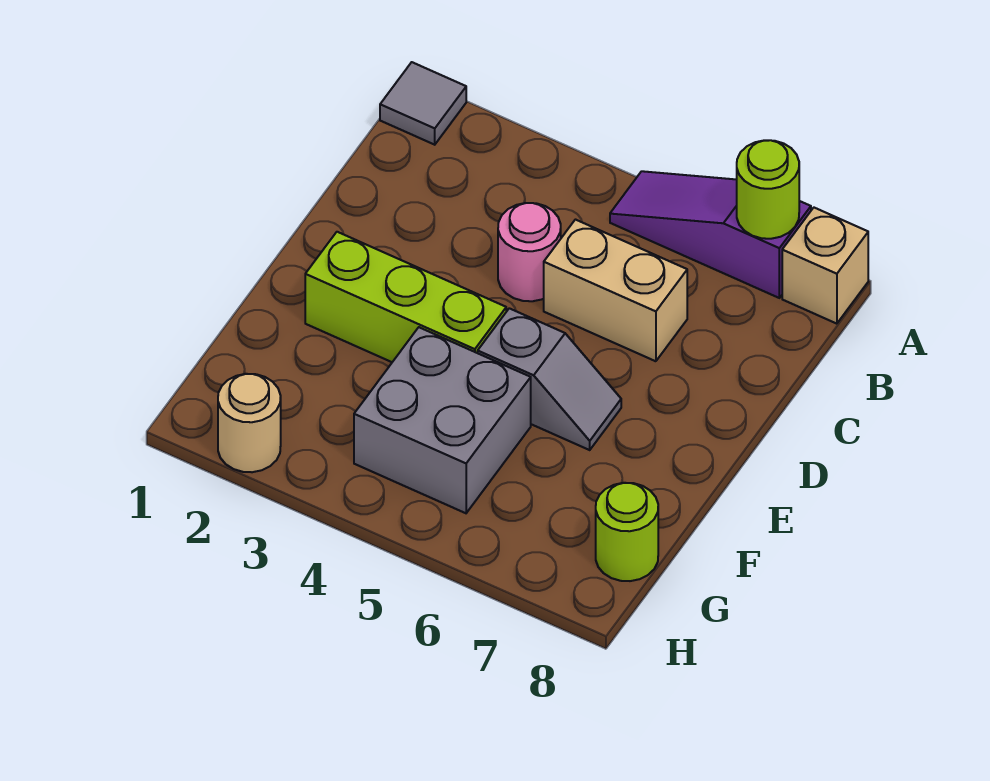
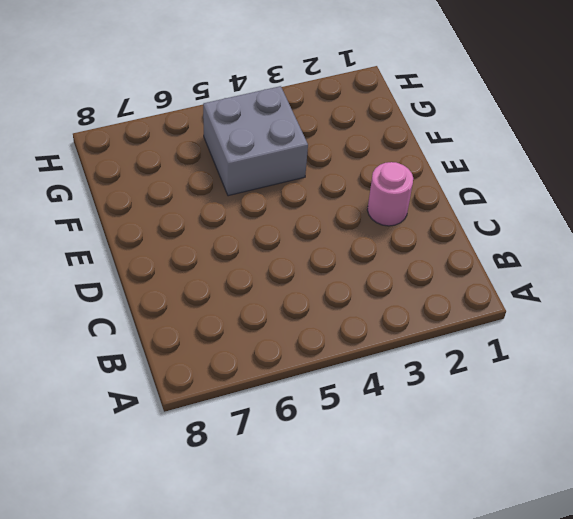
pink round brick D2 level 1 -> pink round brick C4 level 1
none -> grey tile A1 level 1
none -> purple slope A5:A7 level 1 top 7

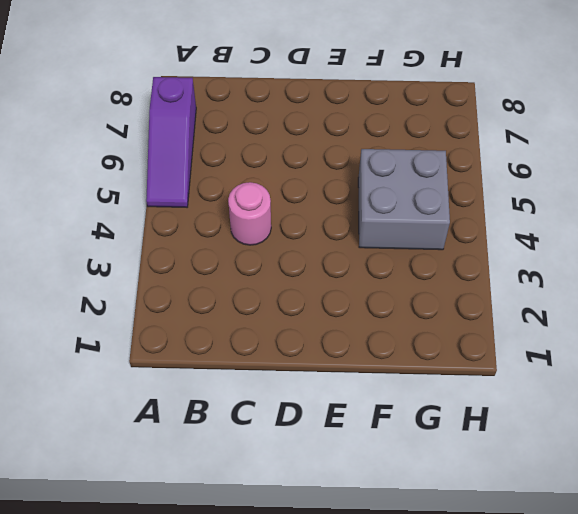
none -> grey tile A1 level 1
none -> tan brick A8 level 1

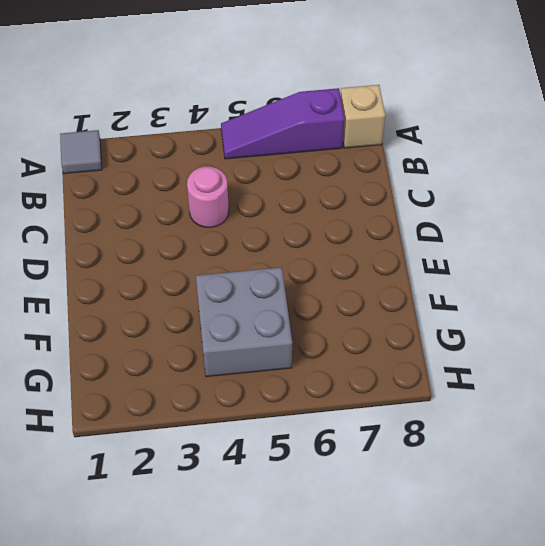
none -> tan brick C5:C6 level 1
none -> lime brick E2:E4 level 1

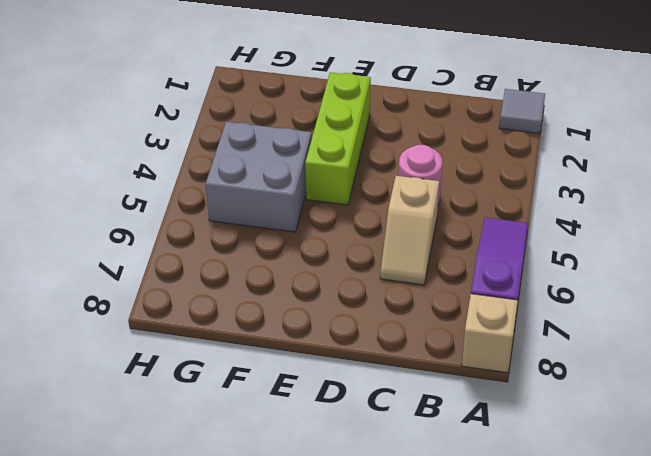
tan slope C5:C6 level 1 top 5 -> tan brick C5:C6 level 1
none -> grey slope E5:E6 level 1 top 5
none -> lime round brick G8 level 1

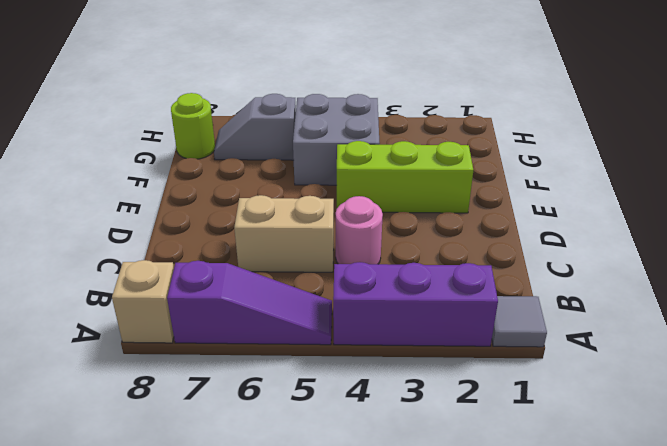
purple brick A2:A4 level 1 -> none
grey slope G6:G7 level 1 top 6 -> grey slope E5:E6 level 1 top 5
none -> tan round brick H2 level 1
none -> lime round brick A7 level 2

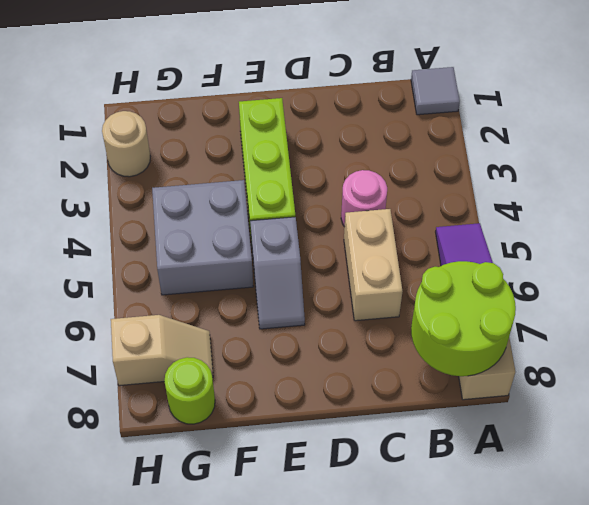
lime round brick A7:B8 level 2 -> lime round brick A7 level 2
tan slope G7:H7 level 1 top H -> none

